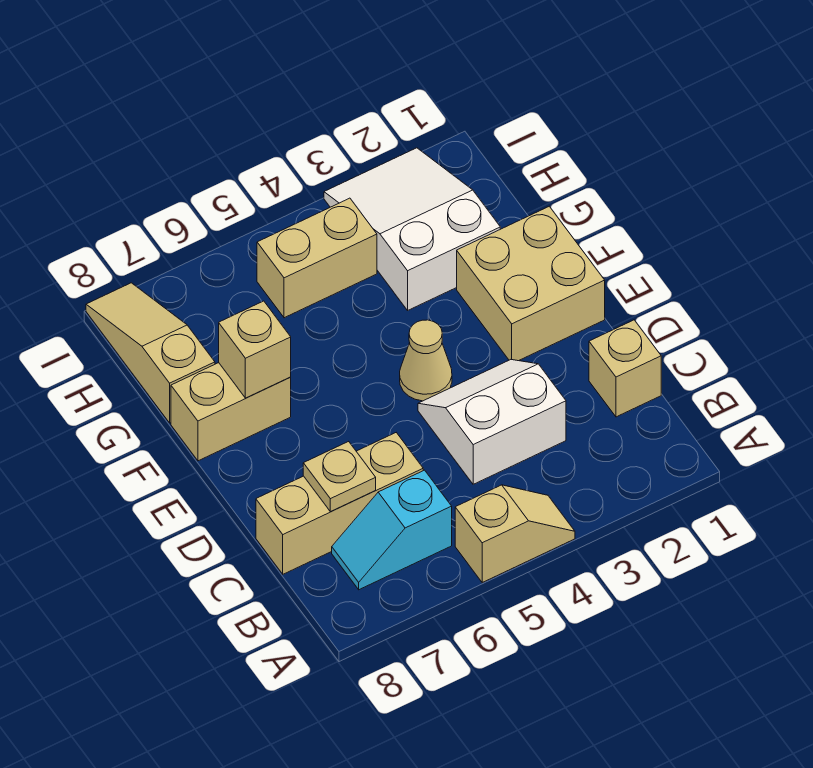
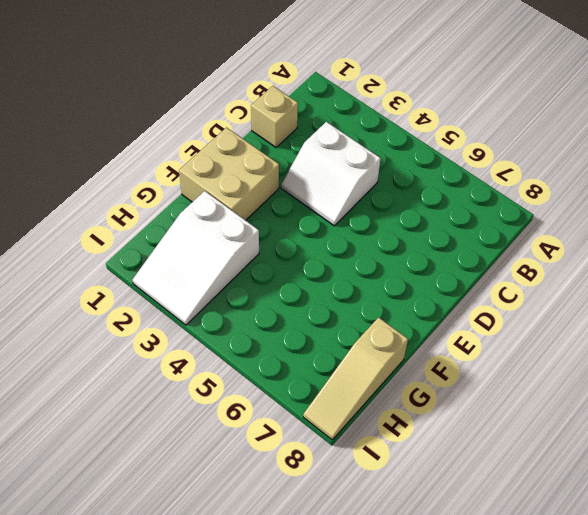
none -> tan slope A4:A5 level 1 top 5
none -> cyan slope B6:B7 level 1 top 6
none -> tan brick C6:C8 level 1

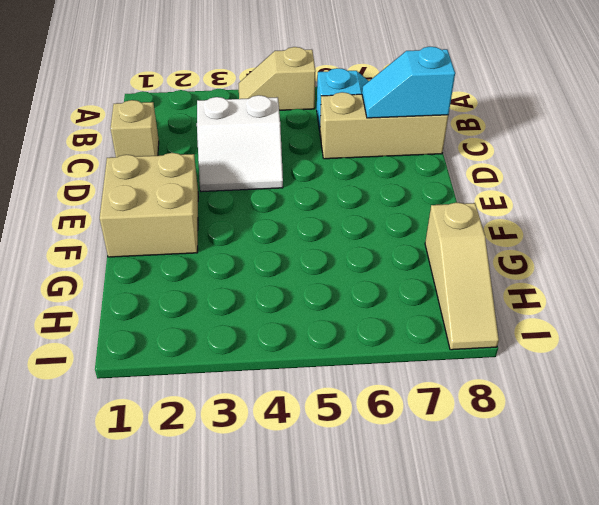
cyan slope C7:C8 level 2 top 8 -> tan plate C7 level 2
none -> tan cone E4 level 1
none -> tan brick F7:F8 level 1
none -> white slope G2:I3 level 1 top G

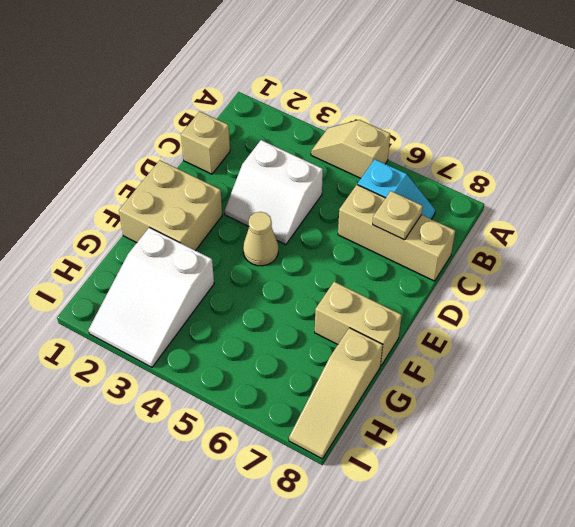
none -> tan brick H4:H5 level 1
none -> tan brick F7 level 2

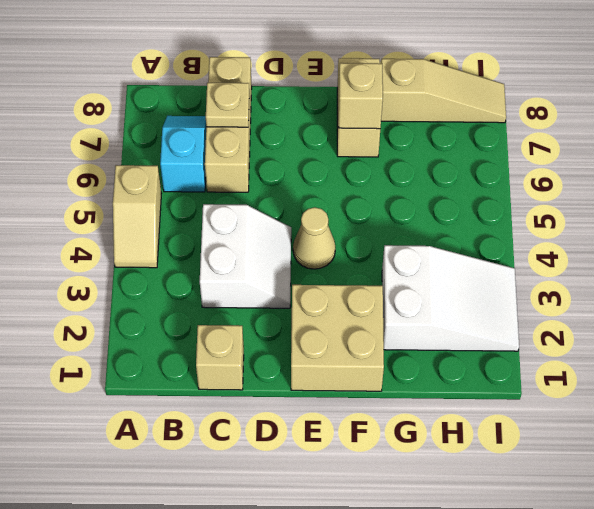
none -> tan brick H4:H5 level 1

